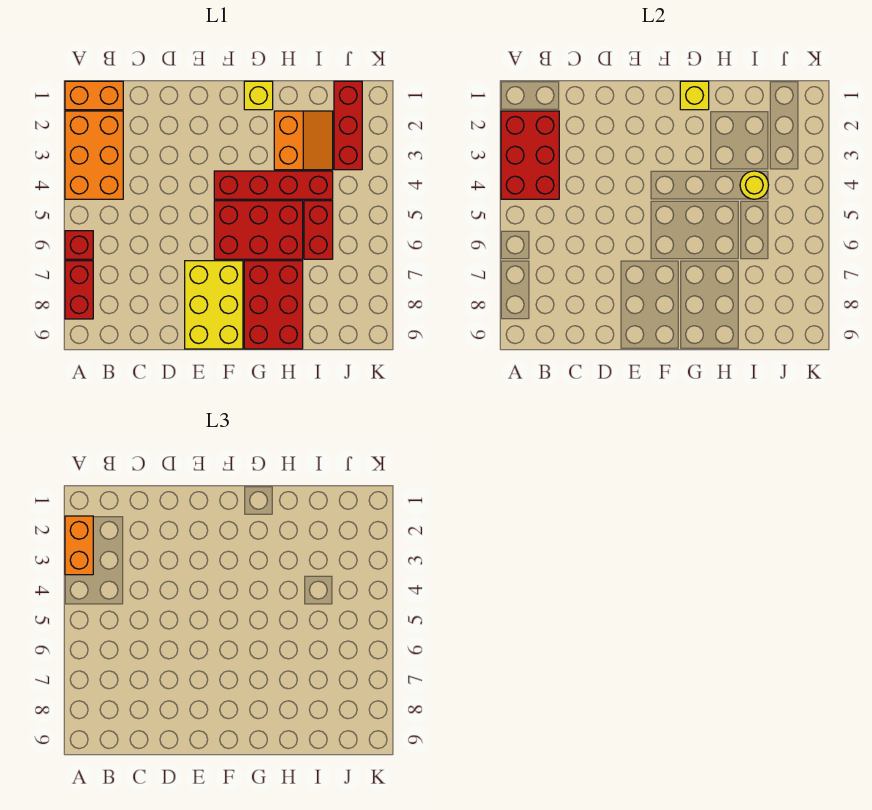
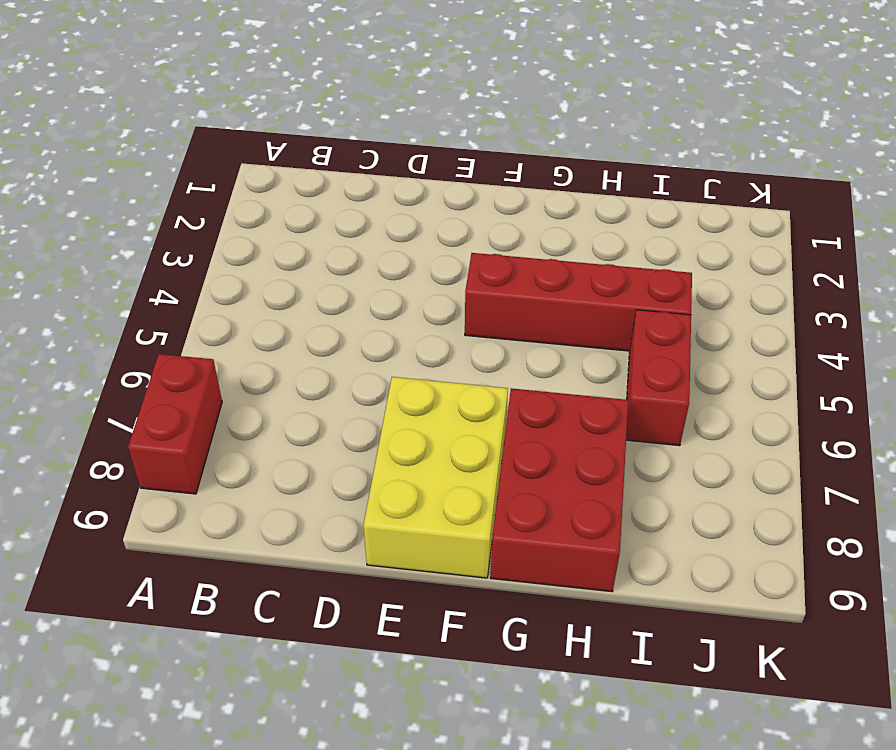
none -> orange brick A1:B1 level 1
none -> orange brick A2:B4 level 1
none -> red brick A6 level 1

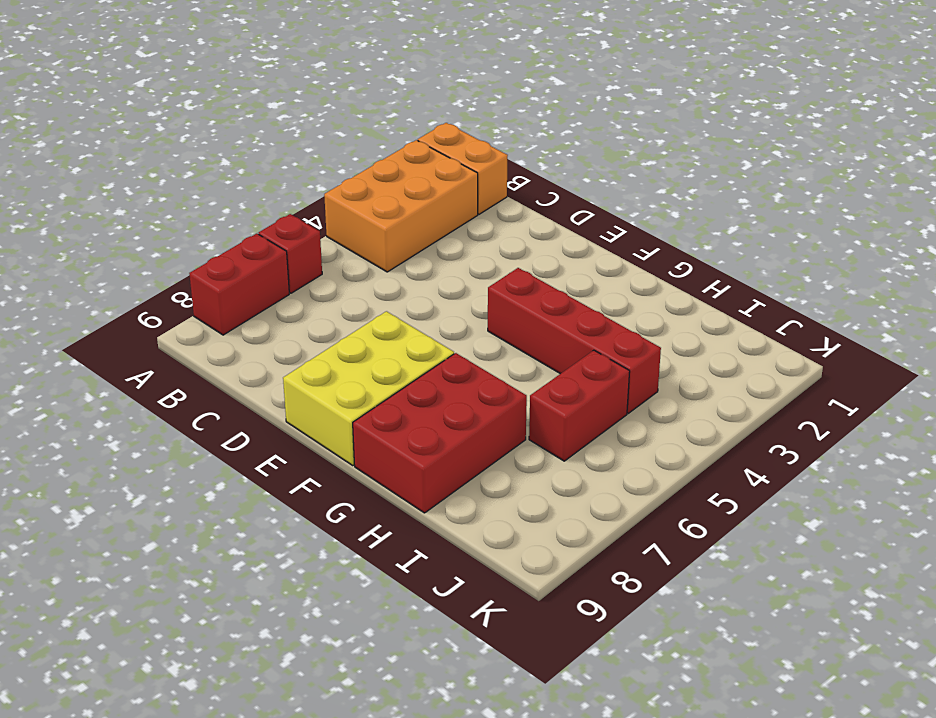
none -> red brick F5:H6 level 1
none -> yellow brick G1 level 1
none -> orange slope H2:I3 level 1 top H

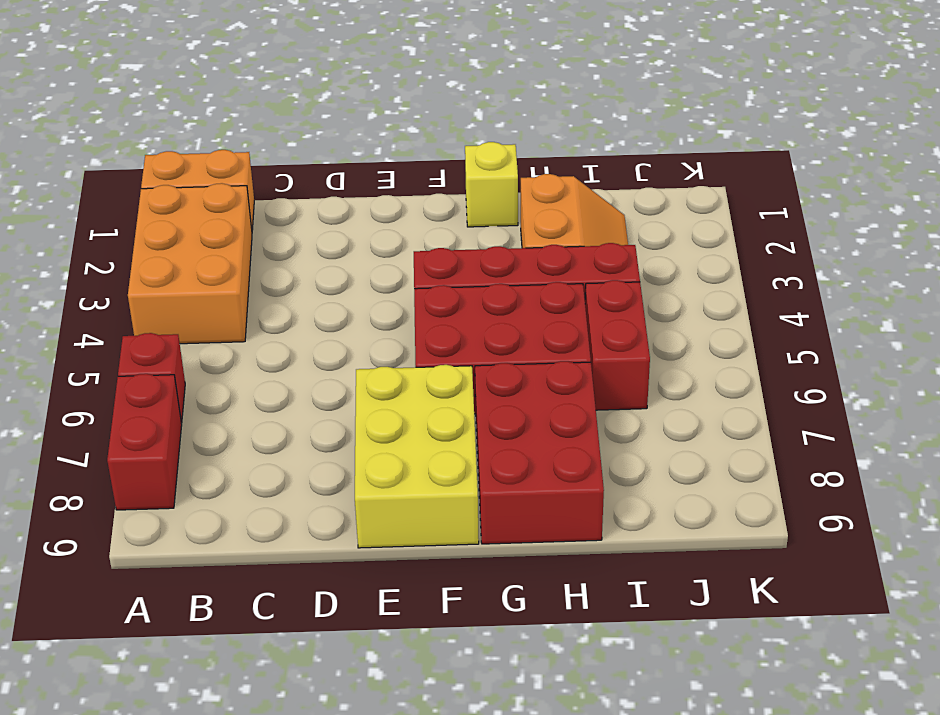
none -> red brick J1:J3 level 1
none -> red brick A2:B4 level 2
none -> yellow brick G1 level 2

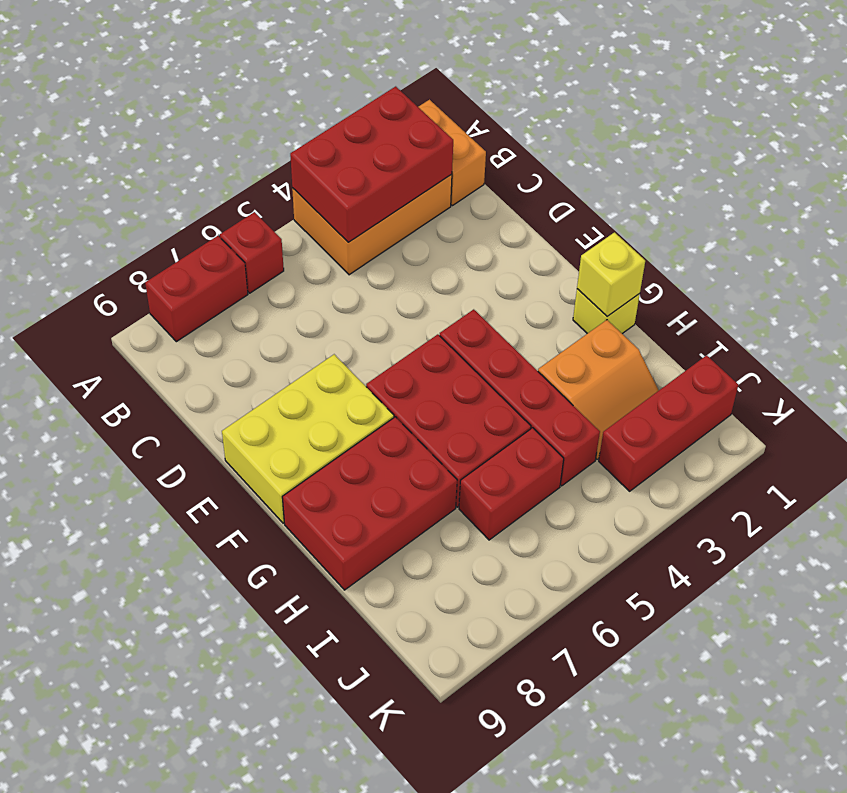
none -> yellow round brick I4 level 2
none -> orange brick A2:A3 level 3

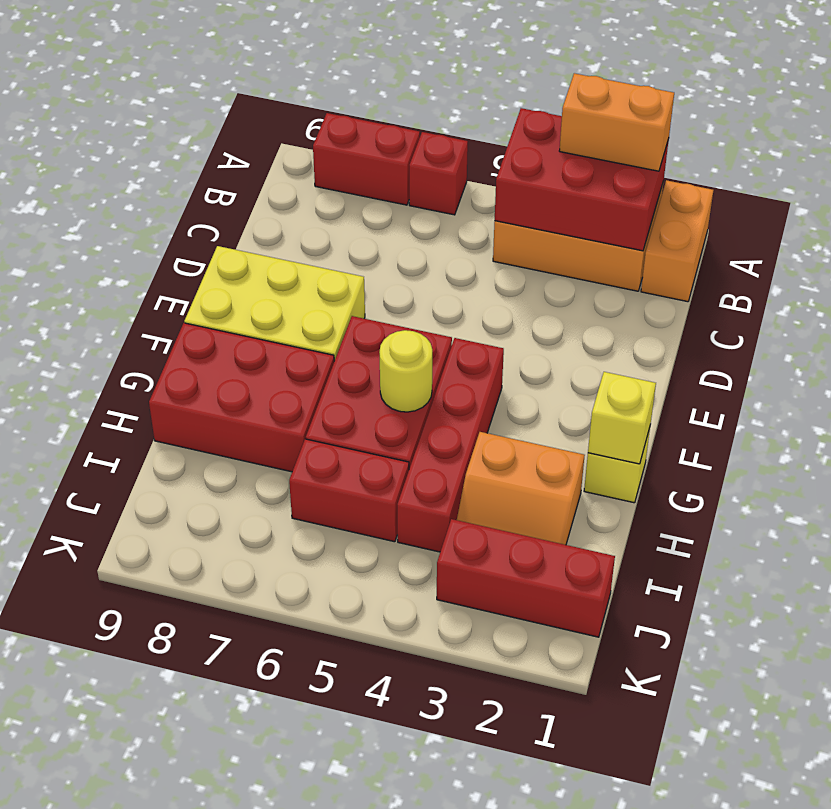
yellow round brick G5 level 2 -> yellow round brick I4 level 2

